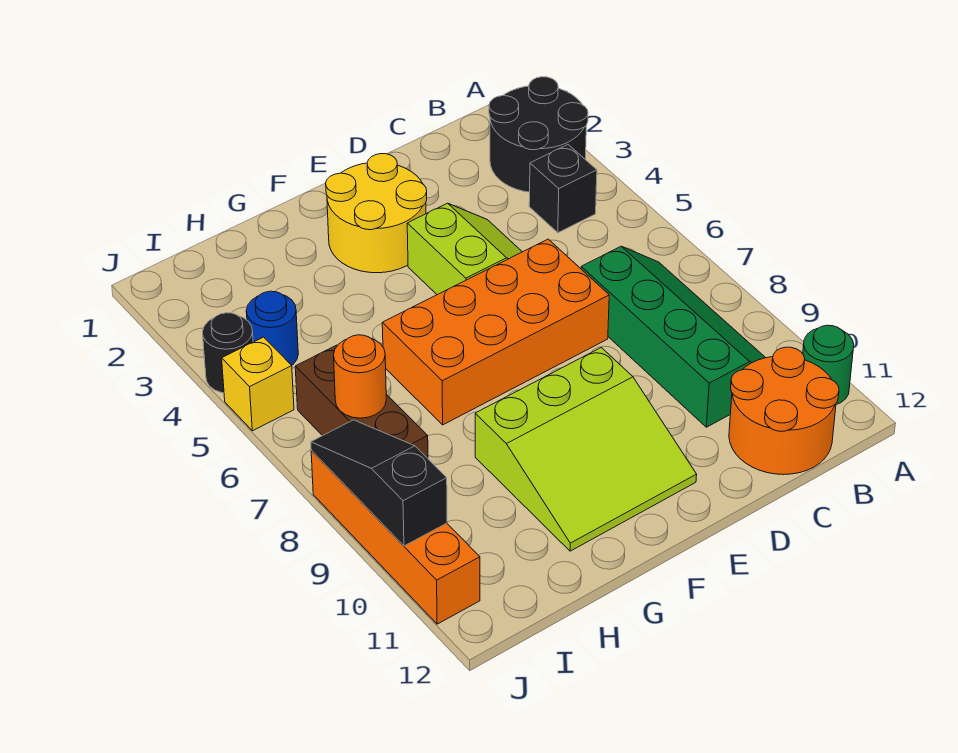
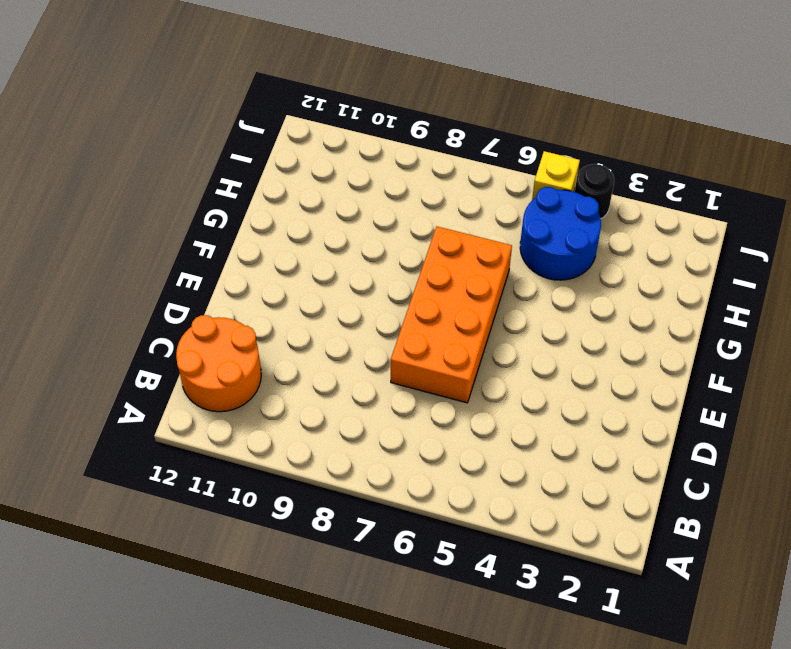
blue round brick H4:I5 level 1 -> blue round brick I4 level 1
none -> black round brick A2:B3 level 1
none -> green round brick A11 level 1
none -> black brick B4 level 1

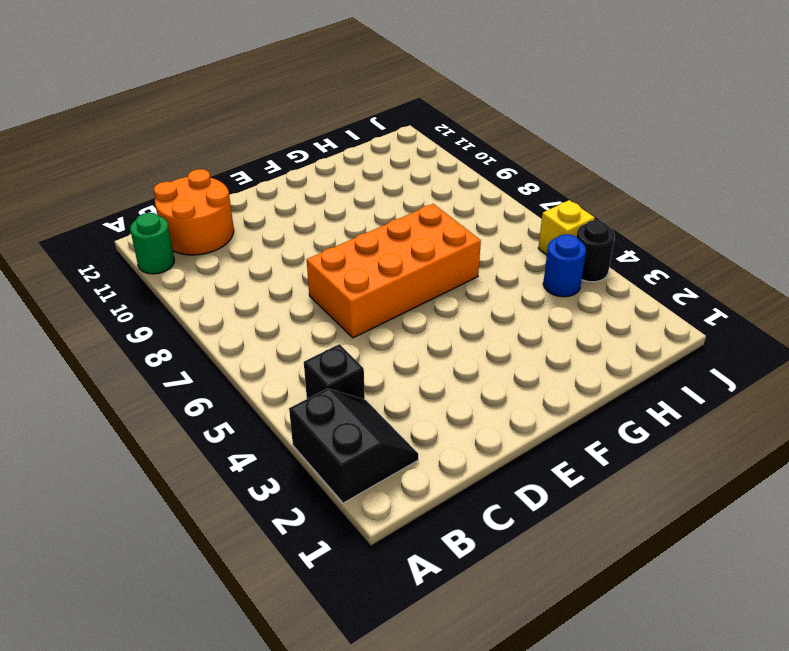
black slope A2:B3 level 1 top A -> black round brick A2:B3 level 1
none -> green slope B7:C10 level 1 top C
none -> lime slope D4:E5 level 1 top E
none -> yellow round brick E2:F3 level 1

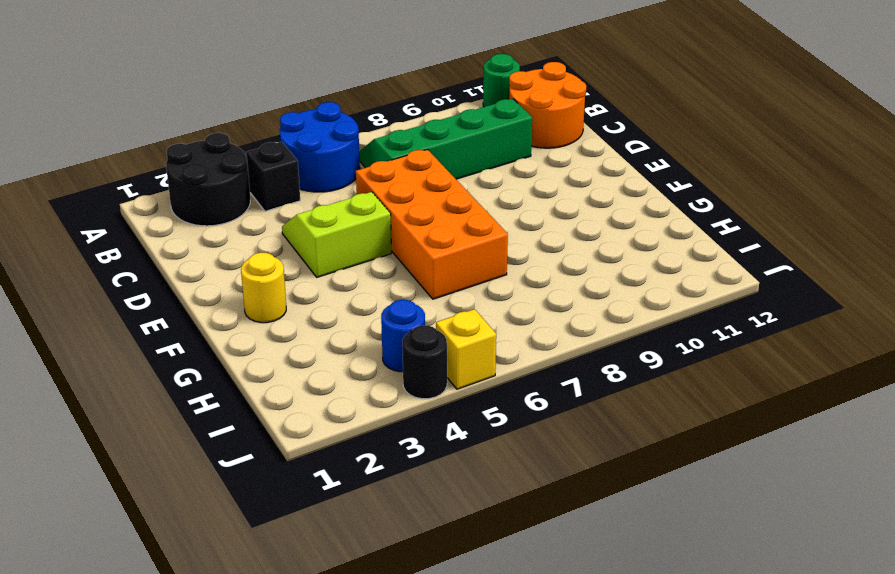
blue round brick A5:B6 level 1 -> none
yellow round brick F2 level 1 -> yellow round brick E2:F3 level 1
none -> lime slope E9:G11 level 1 top 9
none -> brown brick I6:I8 level 1
none -> orange brick J8:J11 level 1

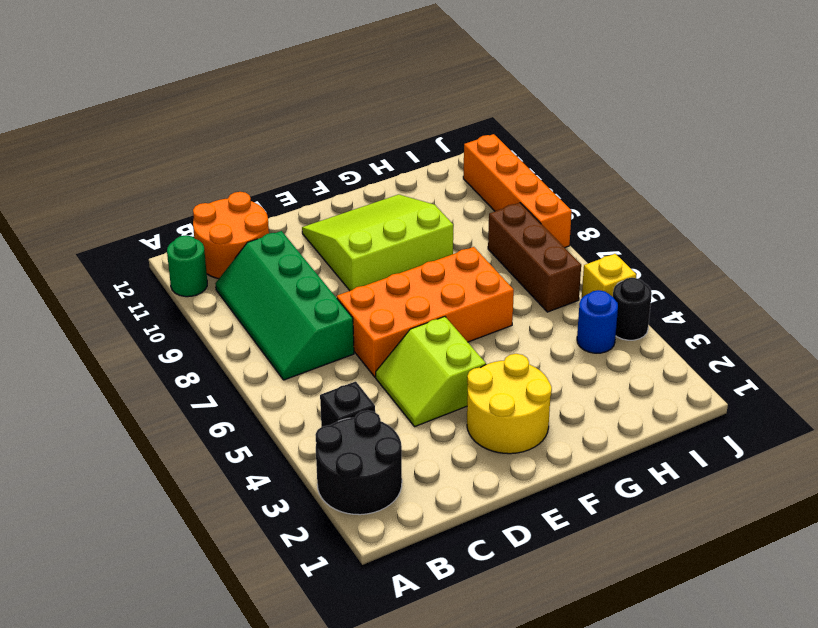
none -> orange round brick I7 level 2
none -> black slope J8:J10 level 2 top 10

